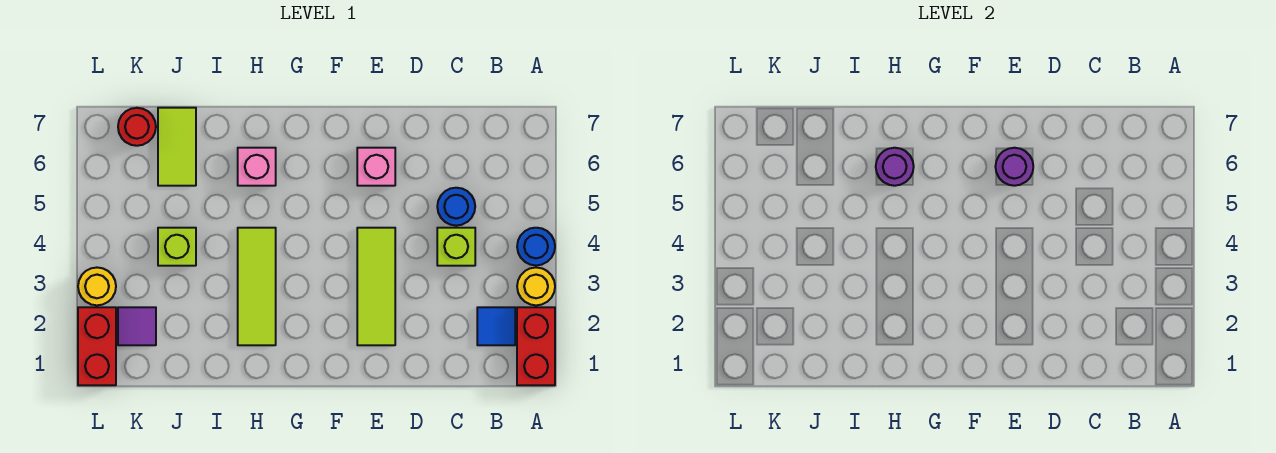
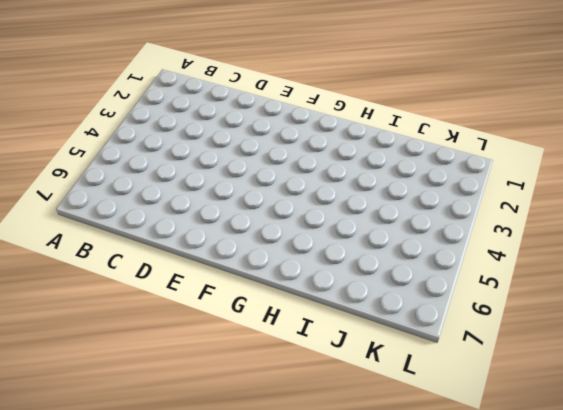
none -> red brick A1:A2 level 1
none -> yellow round brick A3 level 1
none -> blue round brick A4 level 1

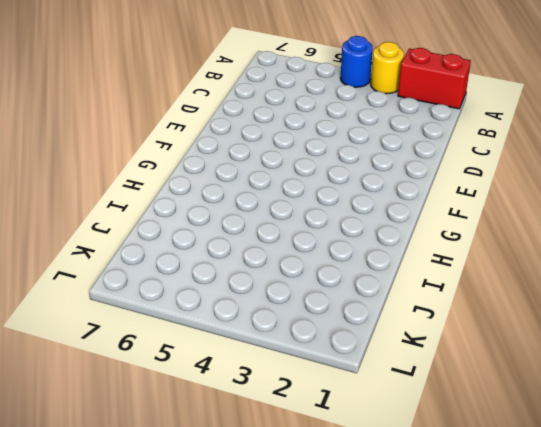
none -> blue tile B2 level 1
none -> lime brick C4 level 1
none -> blue round brick C5 level 1

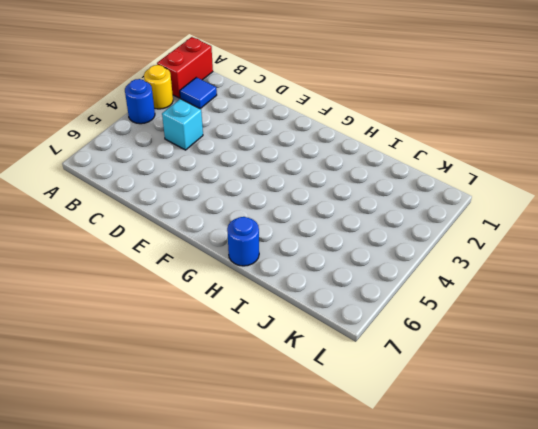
cyan brick C4 level 1 -> lime brick C4 level 1
blue round brick H7 level 1 -> blue round brick C5 level 1
none -> lime tile E2:E4 level 1
none -> pink brick E6 level 1
none -> lime tile H2:H4 level 1

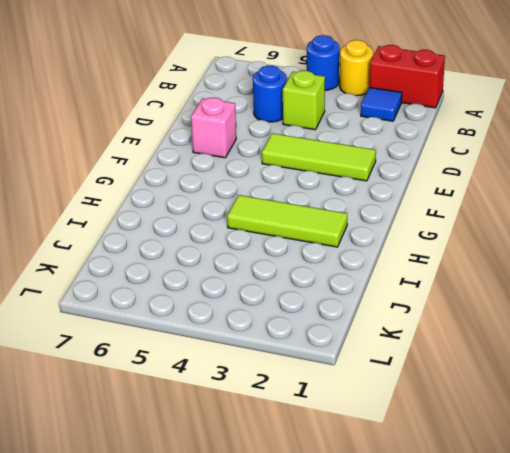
none -> pink brick H6 level 1
none -> lime brick J4 level 1
none -> lime tile J6:J7 level 1

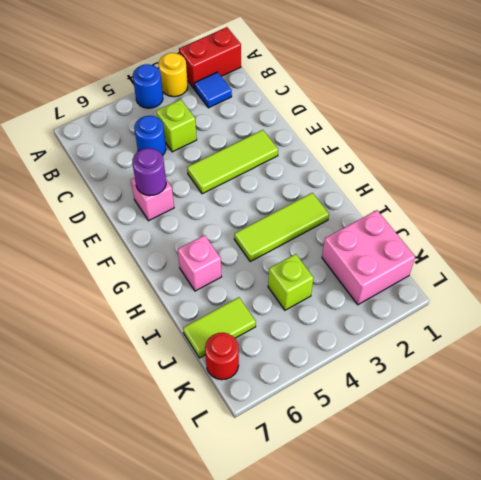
pink brick J1:K2 level 1 -> purple tile K2 level 1
none -> red brick L1:L2 level 1
none -> yellow round brick L3 level 1
none -> purple round brick H6 level 2

